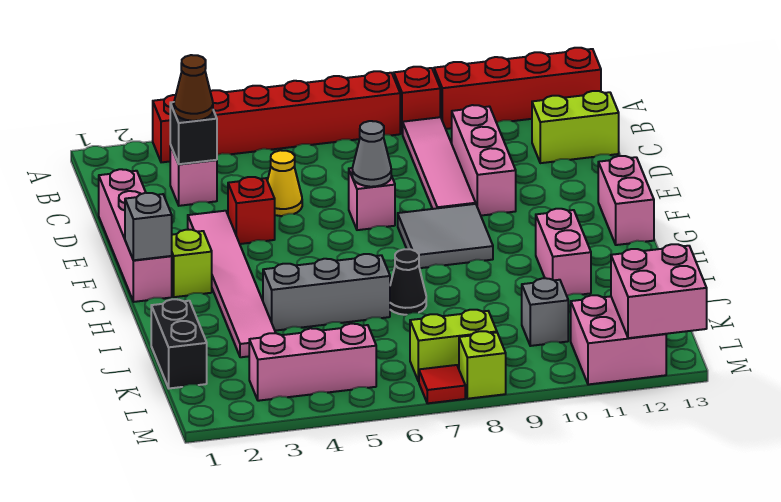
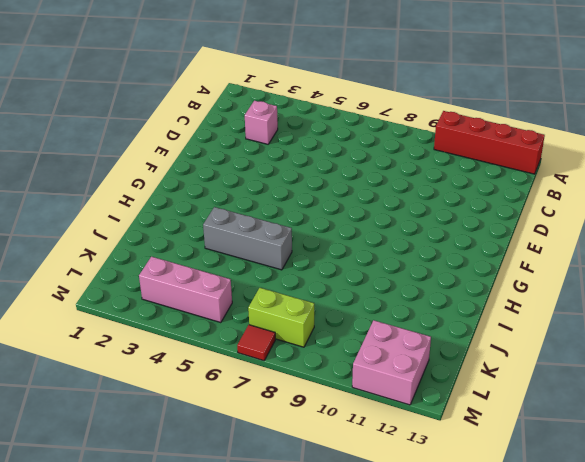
none -> red brick A3:A8 level 1
none -> red brick A9 level 1
none -> pink tile B9:E9 level 1
none -> pink brick C10:E10 level 1

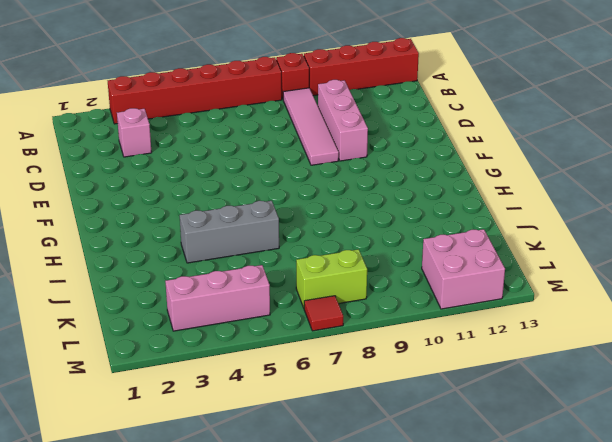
none -> lime brick C12:C13 level 1
none -> pink brick D1:G1 level 1
none -> yellow cone D5 level 1
none -> pink tile E3:J3 level 1

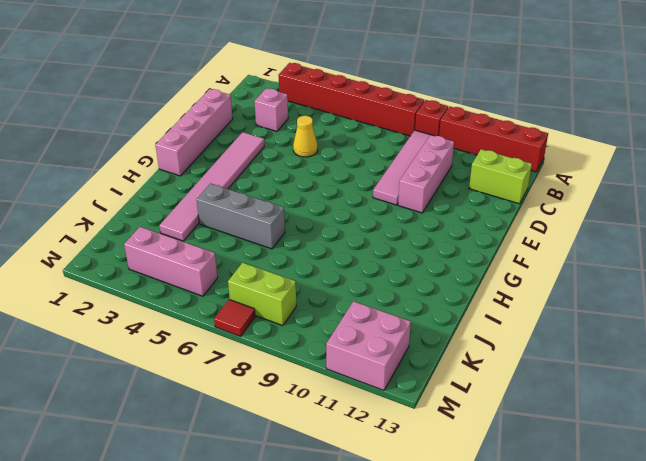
none -> red brick E4 level 1
none -> pink brick E7 level 1
none -> grey tile F8:G9 level 1
none -> pink brick F13:G13 level 1

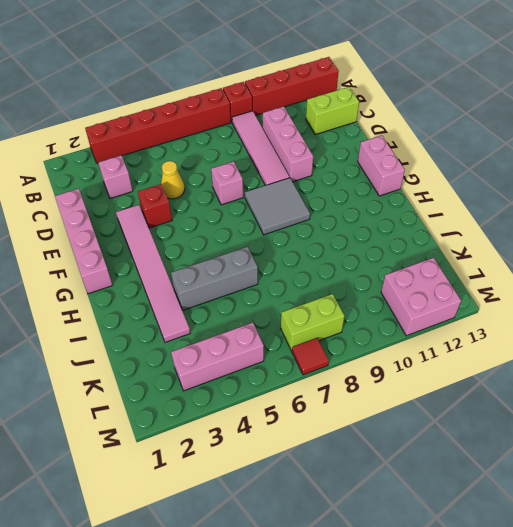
none -> lime brick G2 level 1
none -> pink brick H11:I11 level 1
none -> black cone I7 level 1
none -> black brick J1:K1 level 1

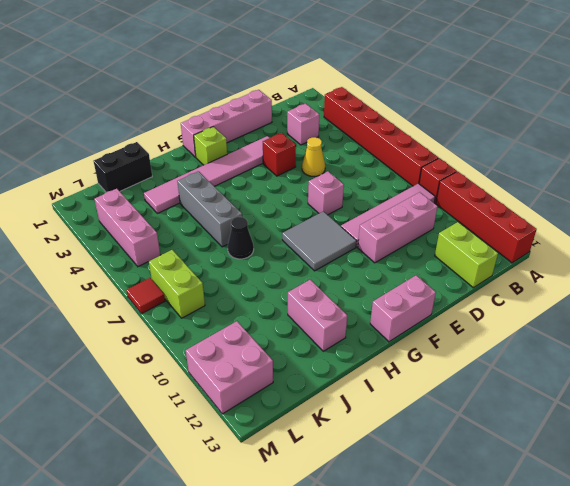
pink brick I11:I12 level 1 -> pink brick H11:I11 level 1
none -> grey brick K10 level 1
none -> lime brick M8 level 1
none -> black brick C3 level 2
none -> grey cone E7 level 2

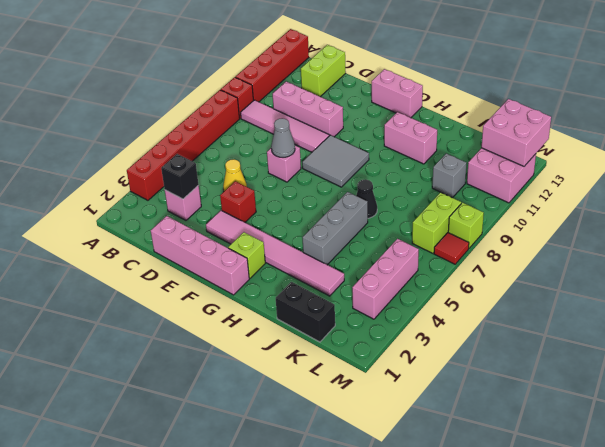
none -> grey brick G1 level 2
none -> brown cone C3 level 3

